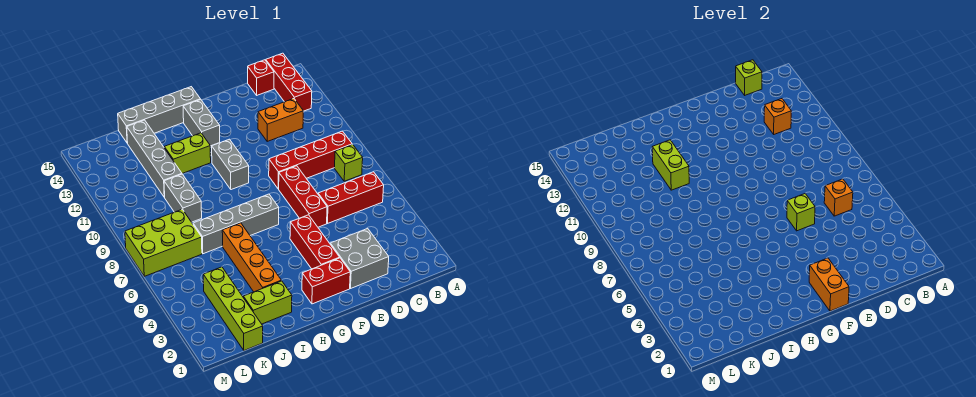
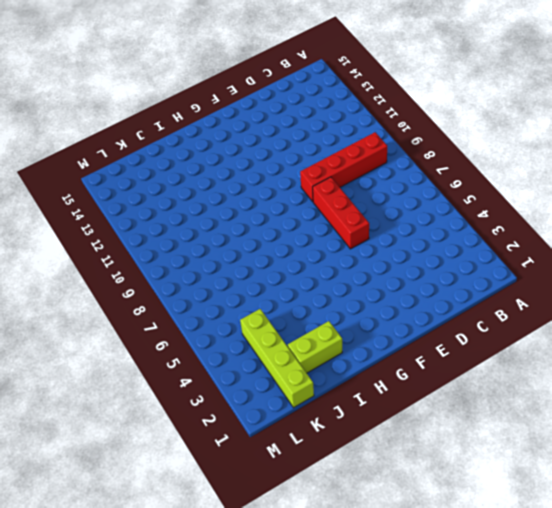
none -> red brick B6:D6 level 1
none -> lime brick B8 level 1
none -> red brick B13:B15 level 1

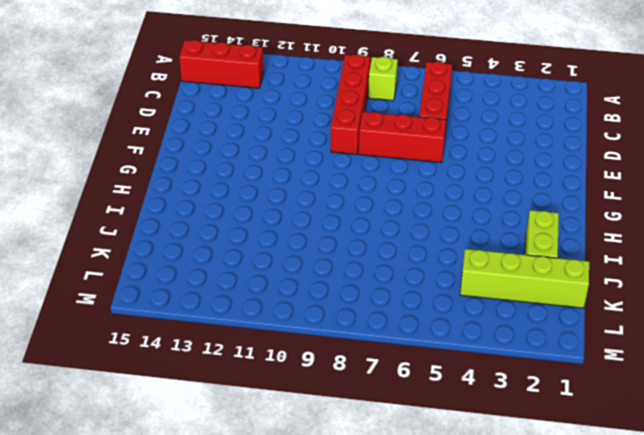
none -> orange brick C12:D12 level 1
none -> red brick C15 level 1
none -> grey brick D2:E3 level 1

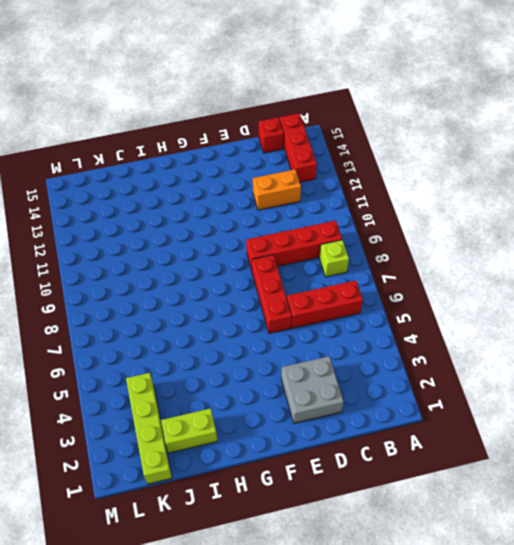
none -> red brick F2:G2 level 1
none -> red brick F3:F5 level 1
none -> grey brick G7:J7 level 1

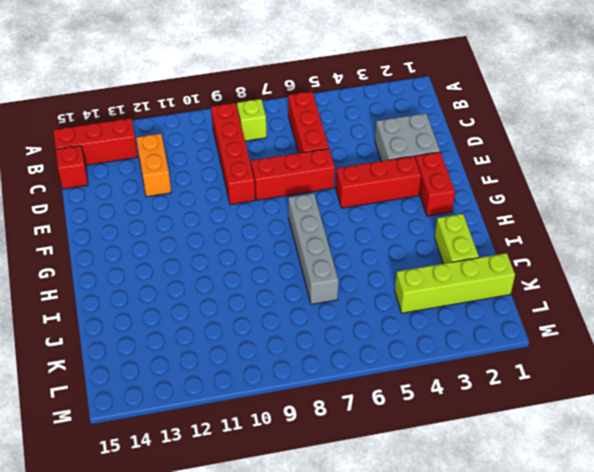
none -> grey brick G10:G11 level 1
none -> grey brick G13:G14 level 1
none -> grey brick G15:J15 level 1

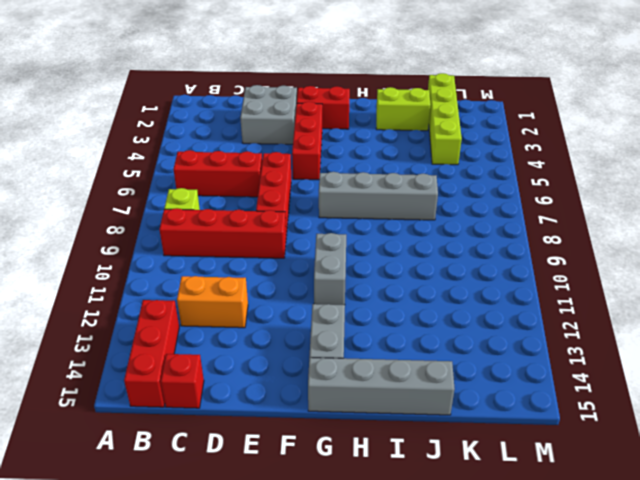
none -> lime brick H12:I12 level 1
none -> orange brick I3:I6 level 1
none -> grey brick J9:J10 level 1

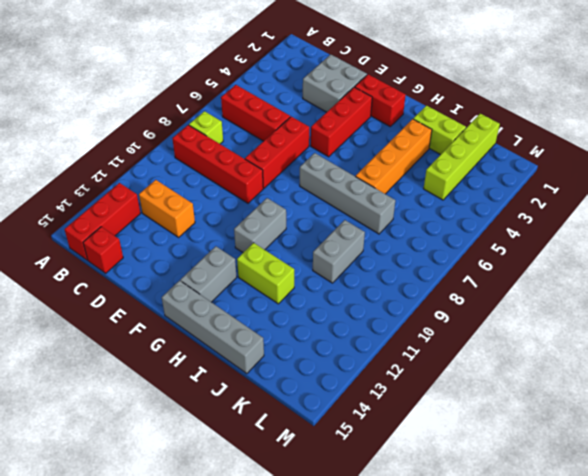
none -> grey brick J11:J14 level 1
none -> lime brick K7:M8 level 1
none -> orange brick C6 level 2

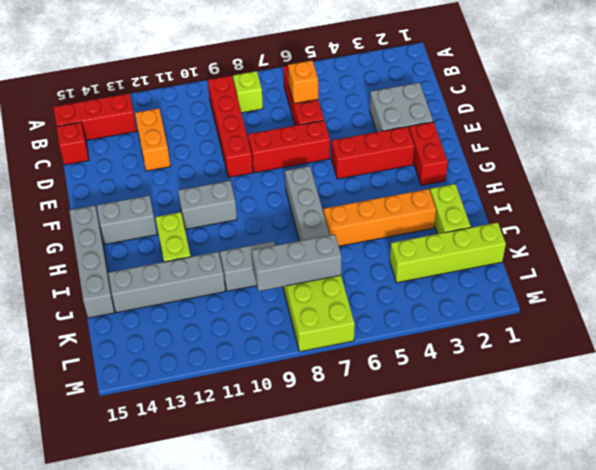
grey brick K7:K9 level 2 -> none
none -> orange brick C12 level 2
none -> lime brick C15 level 2
none -> lime brick E6 level 2

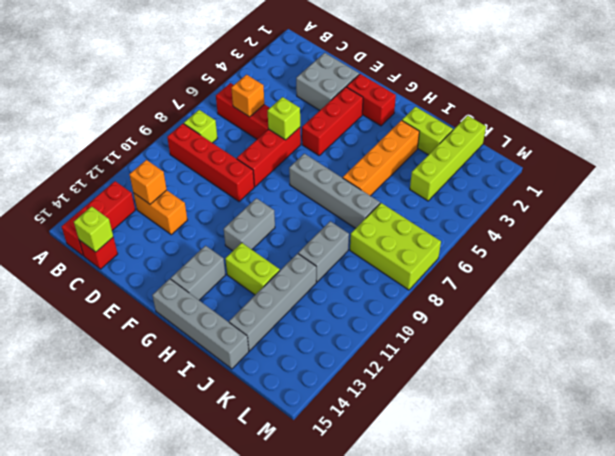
none -> orange brick F1:F2 level 2
none -> lime brick I11:I12 level 2

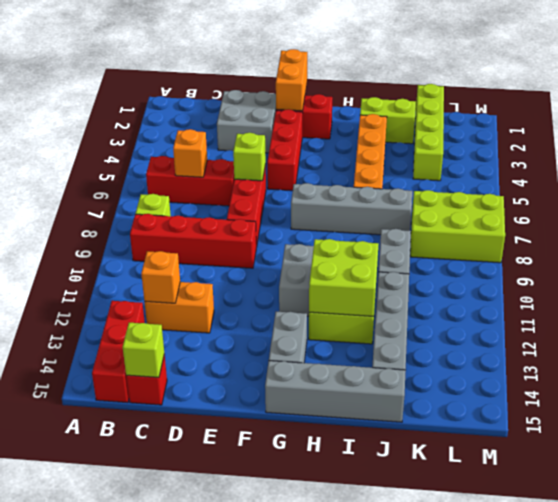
lime brick H11:I12 level 2 -> lime brick I11:I12 level 2

